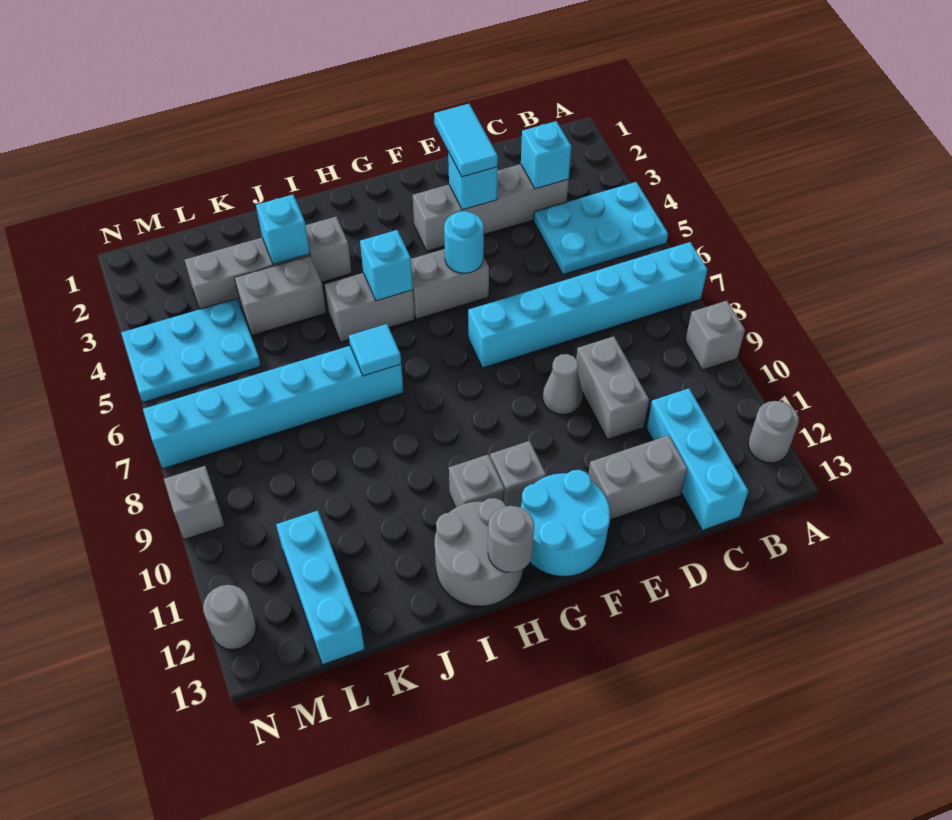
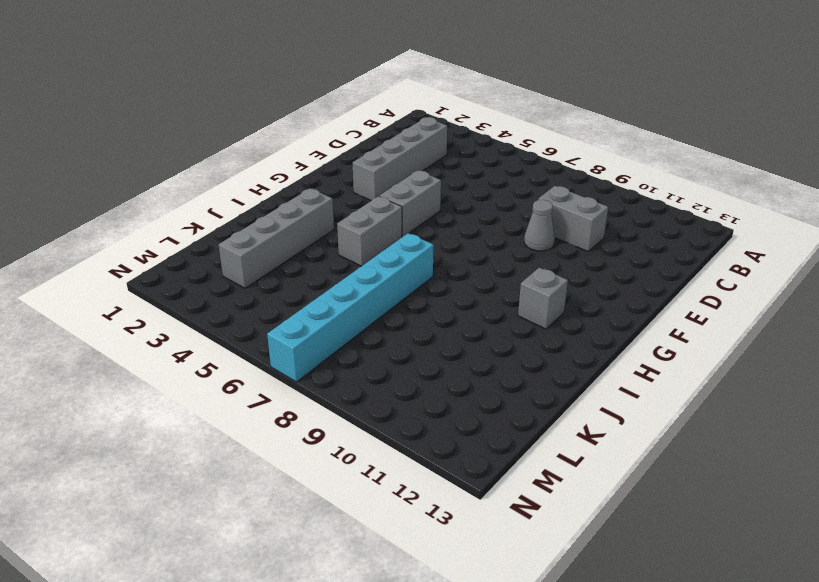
none -> cyan plate A4:C5 level 1
none -> cyan brick A7:F7 level 1
none -> grey brick A9 level 1
none -> grey round brick A12 level 1

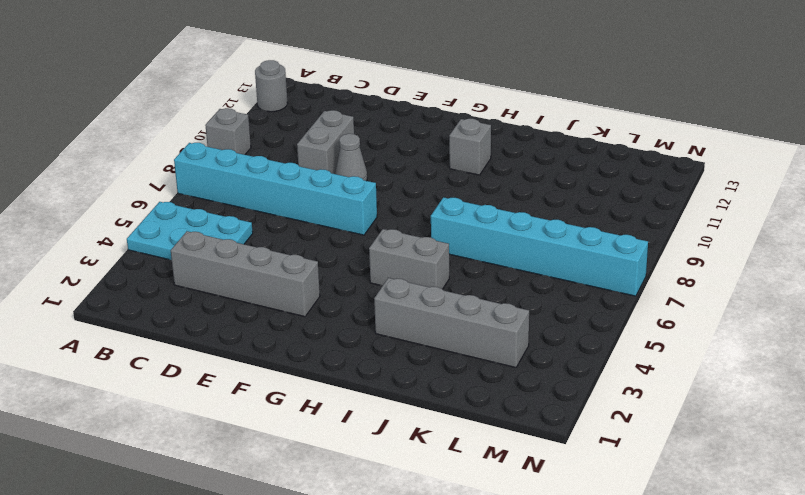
none -> cyan brick C11:C13 level 1
none -> grey brick D12:E12 level 1
none -> grey brick F5:G5 level 1
none -> cyan round brick F12:G13 level 1

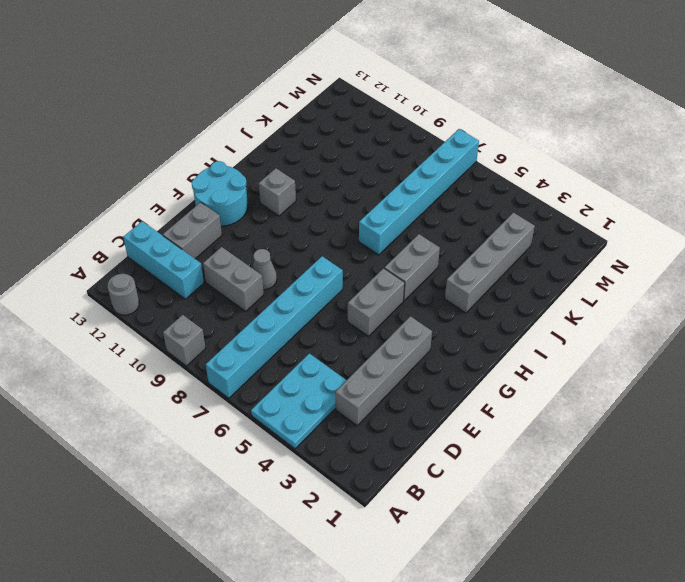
none -> grey brick G11 level 1
none -> grey round brick H12:I13 level 1
none -> grey brick J4:K4 level 1
none -> cyan plate L4:N5 level 1

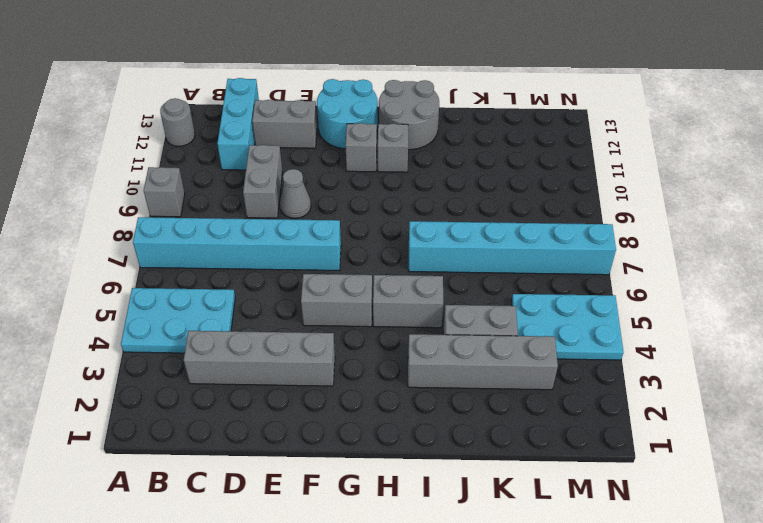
none -> cyan brick L11:L13 level 1
none -> grey brick N9 level 1
none -> grey round brick N12 level 1
none -> cyan brick C3 level 2

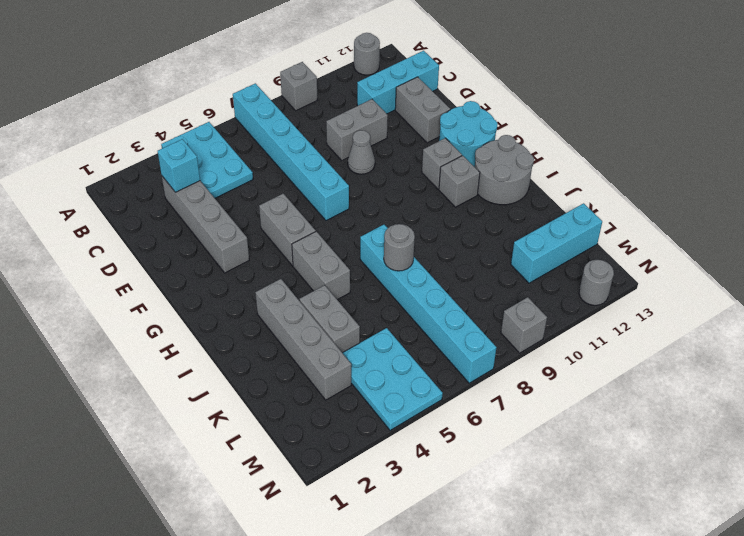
grey round brick J7 level 2 -> grey round brick H13 level 2
none -> cyan brick E3 level 2
none -> cyan round brick F5 level 2
none -> cyan brick H5 level 2
none -> cyan tile I7 level 2

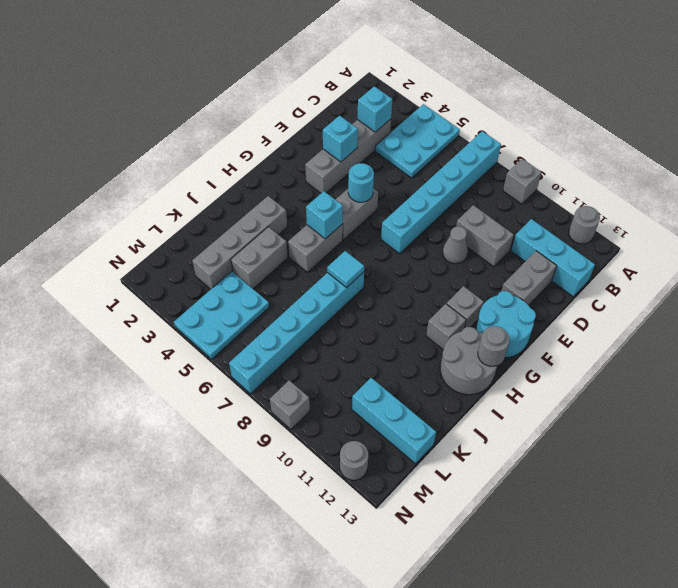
none -> cyan brick J3 level 2
none -> cyan tile E2:E3 level 3

